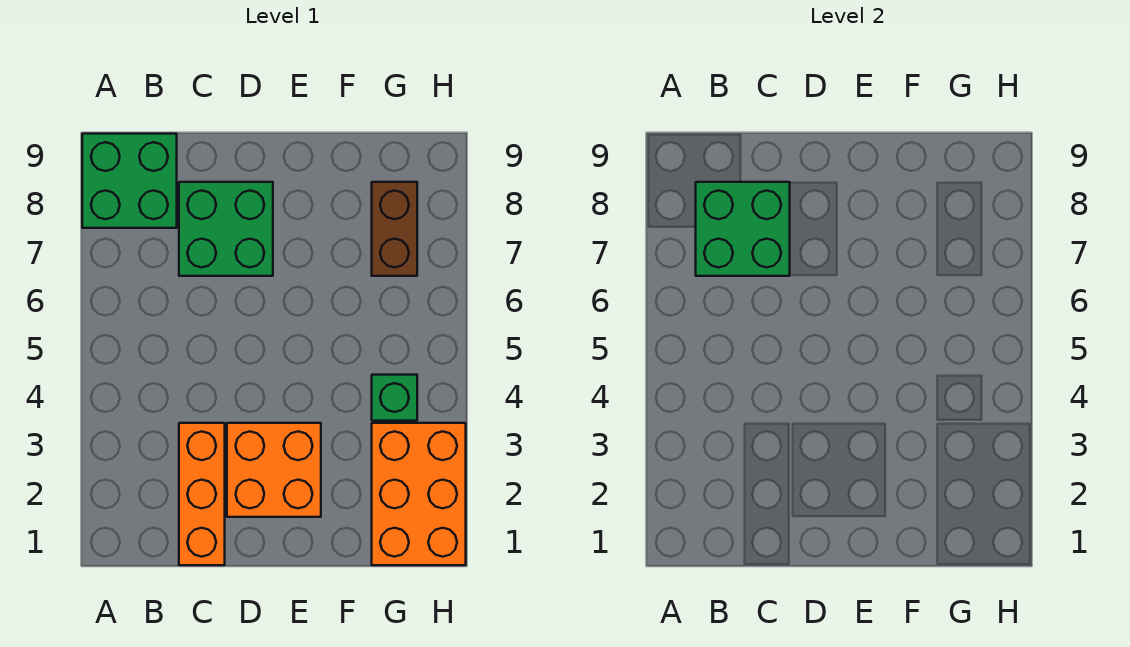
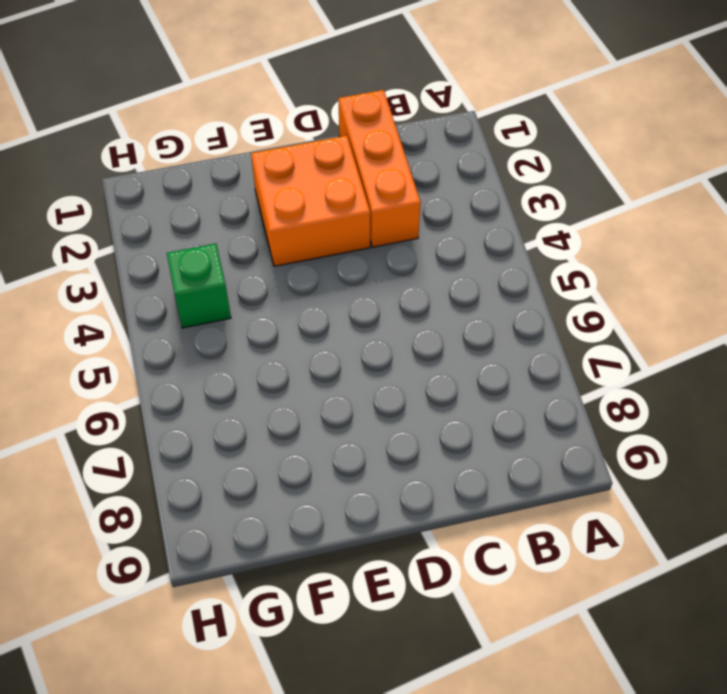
none -> green brick A8:B9 level 1
none -> green brick C7:D8 level 1

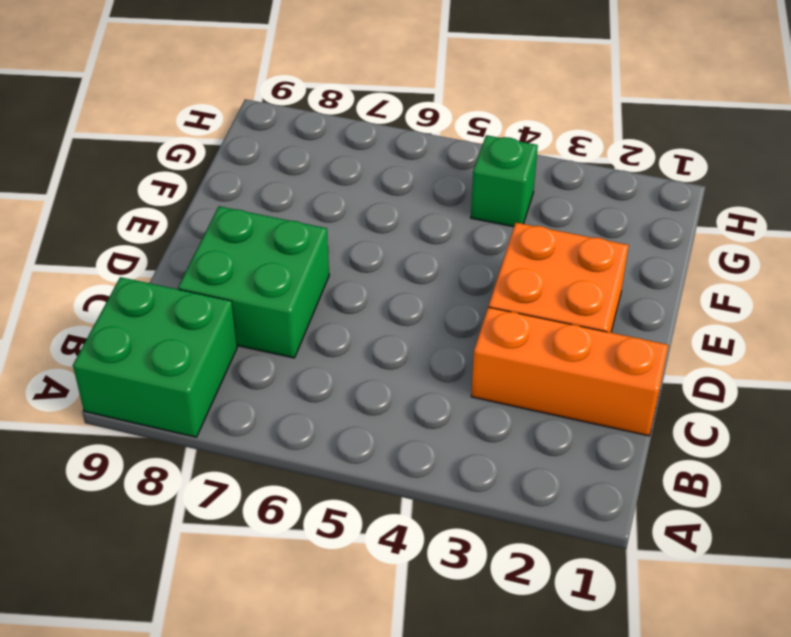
none -> orange brick G1:H3 level 1
none -> brown brick G7:G8 level 1

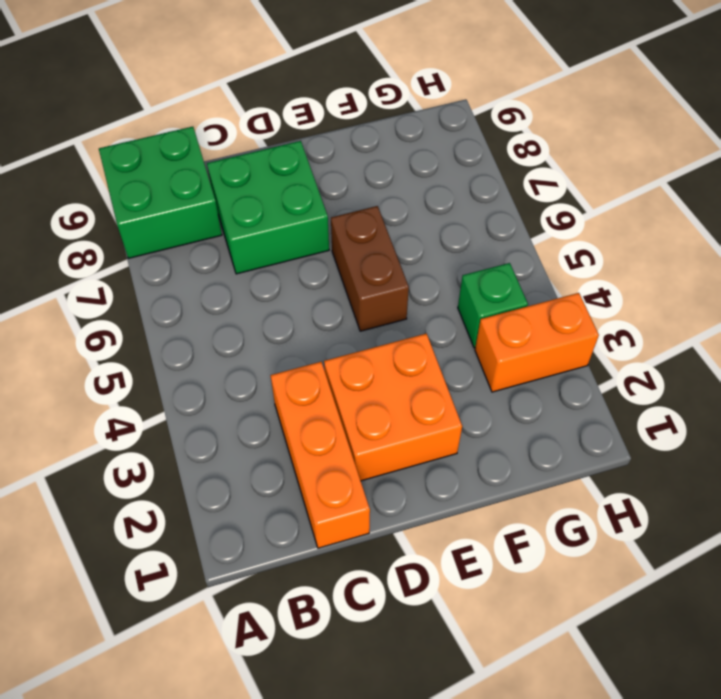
brown brick E5:E6 level 1 -> brown brick G7:G8 level 1
orange brick G3:H3 level 1 -> orange brick G1:H3 level 1
none -> green brick B7:C8 level 2

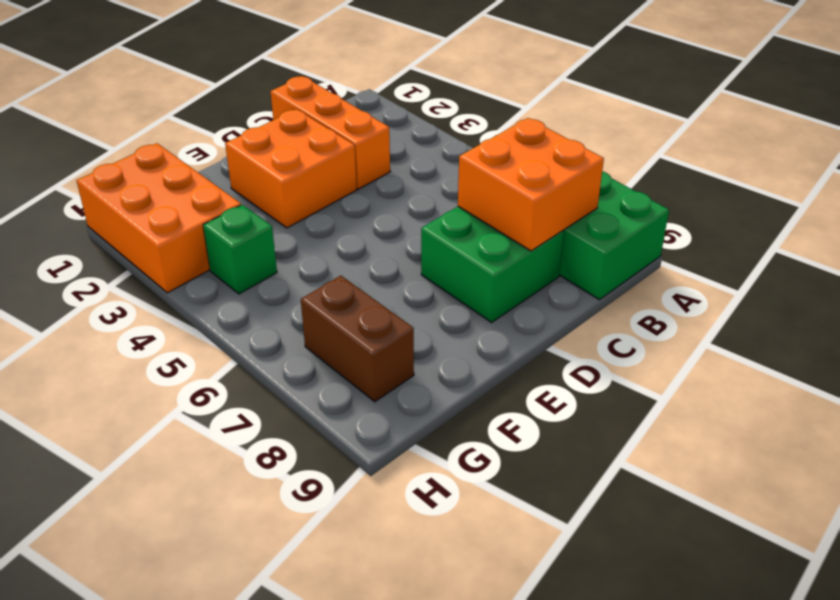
orange brick B7:C8 level 2 -> green brick B7:C8 level 2

